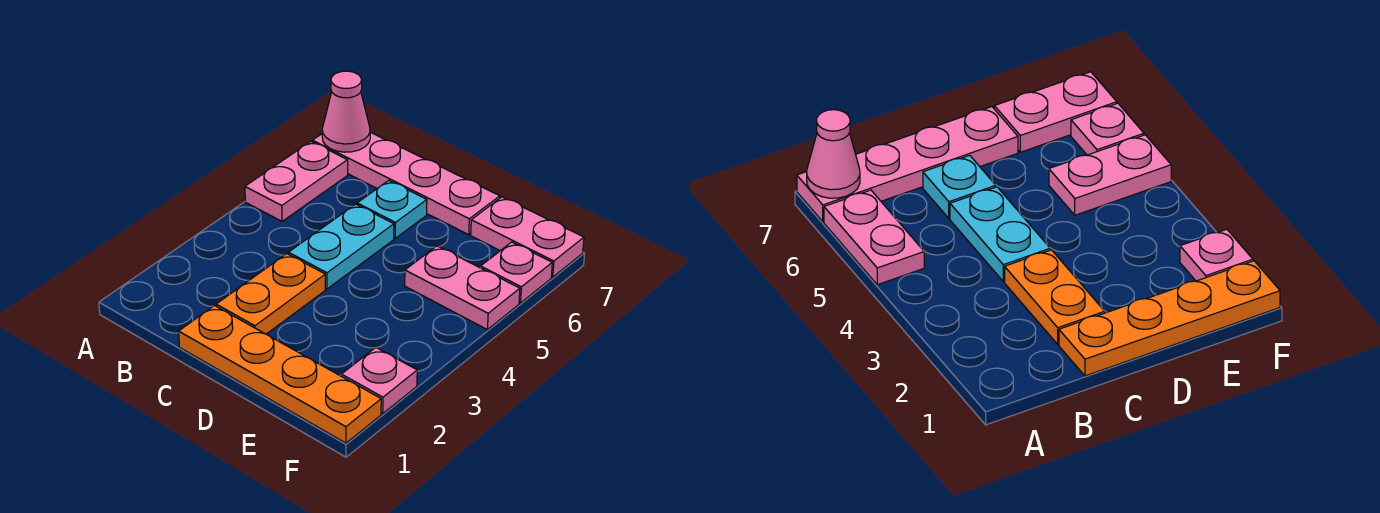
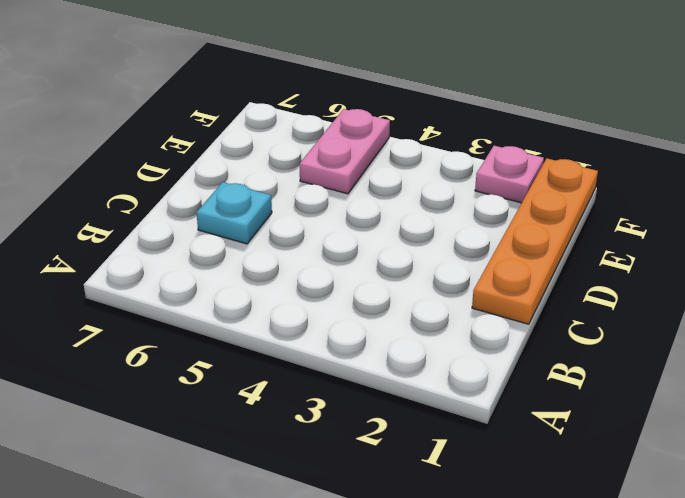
none -> pink plate A5:A6 level 1
none -> pink plate A7:D7 level 1

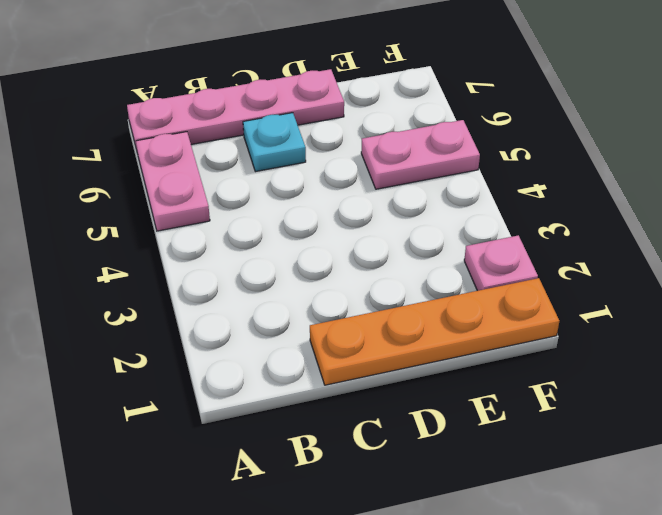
none -> orange plate C2:C3 level 1
none -> cyan plate C4:C5 level 1

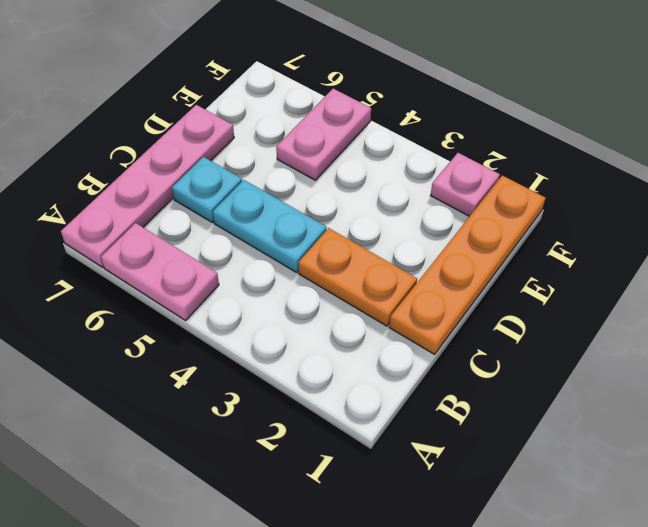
none -> pink plate E7:F7 level 1
none -> pink plate F6 level 1

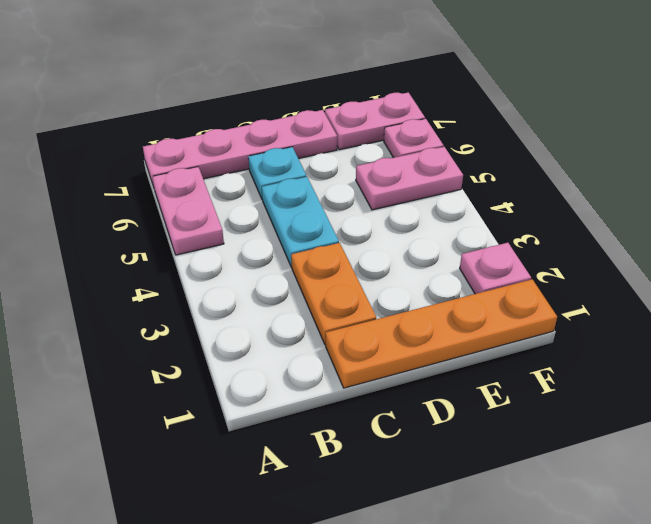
none -> pink cone A7 level 2

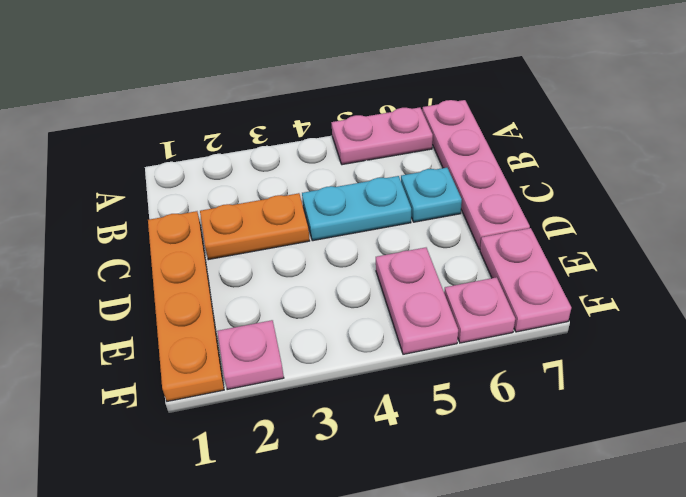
none -> pink cone A7 level 2

